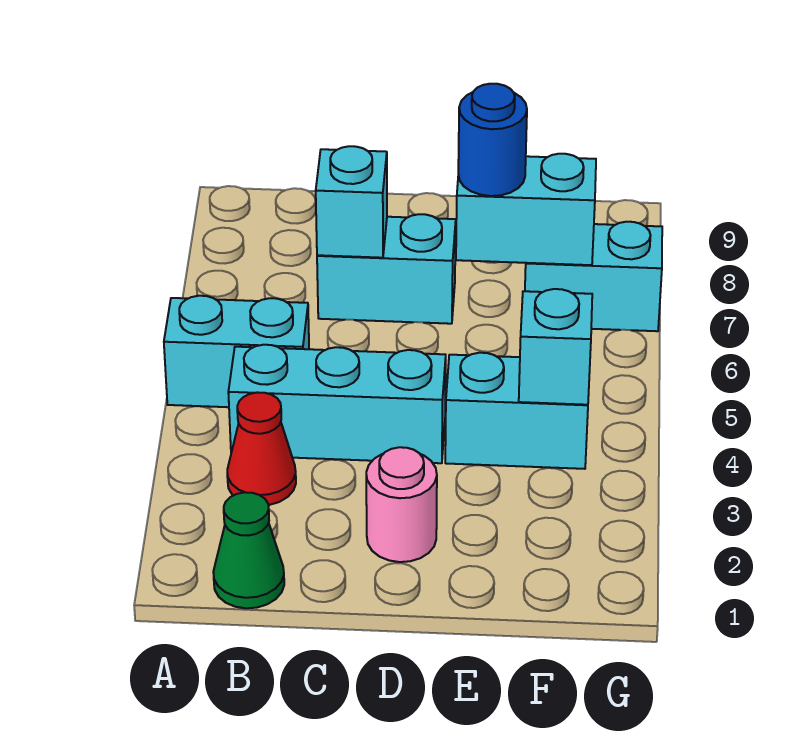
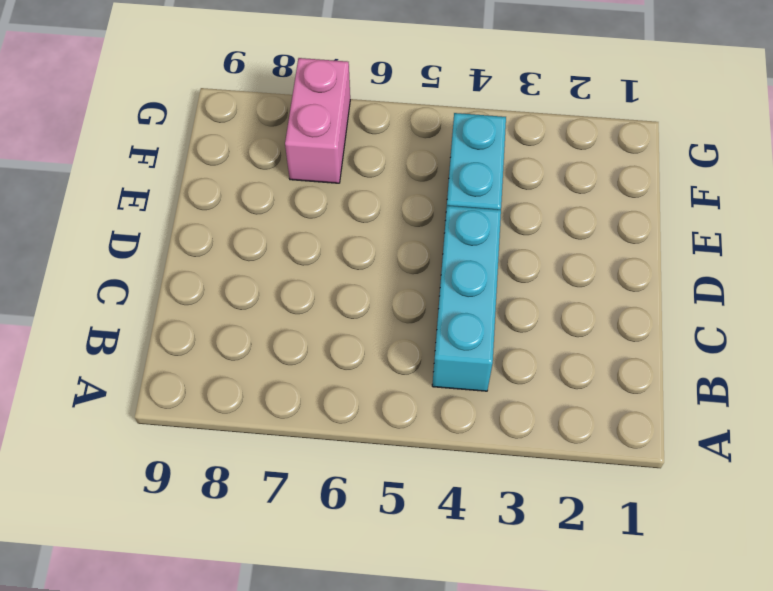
pink brick F7:G7 level 1 -> cyan brick F7:G7 level 1
none -> cyan brick A5:B5 level 1
none -> green cone B1 level 1
none -> red cone B3 level 1

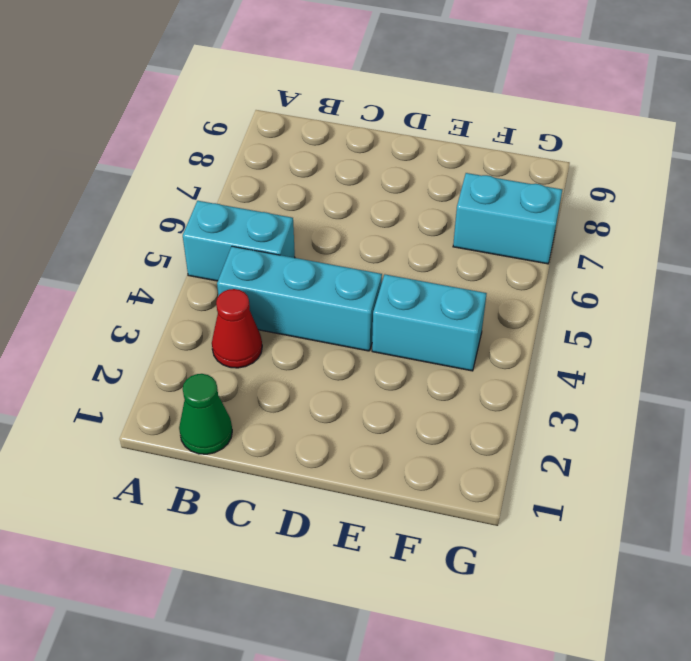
none -> cyan brick C7:D7 level 1
none -> pink round brick D2 level 1
none -> cyan brick C7 level 2

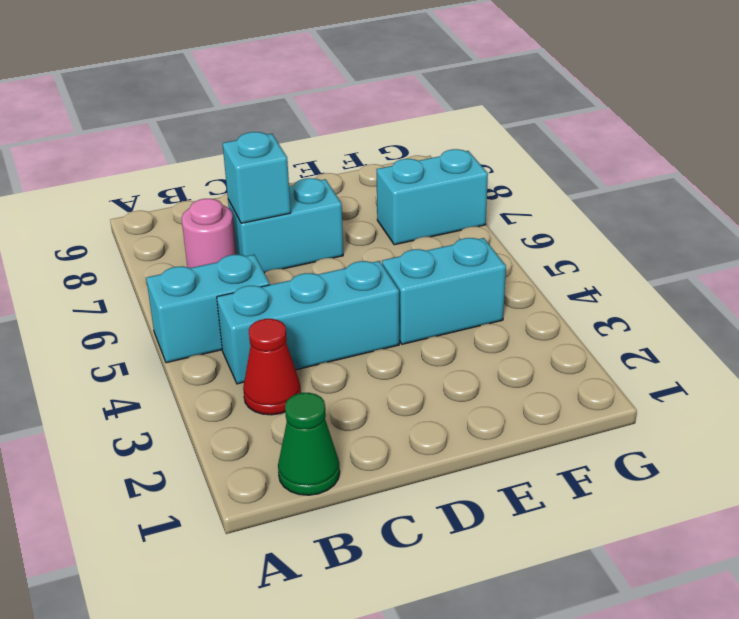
pink round brick B7 level 1 -> pink round brick D2 level 1
none -> cyan brick E7:F7 level 2
none -> cyan brick F4 level 2
none -> blue round brick E7 level 3

